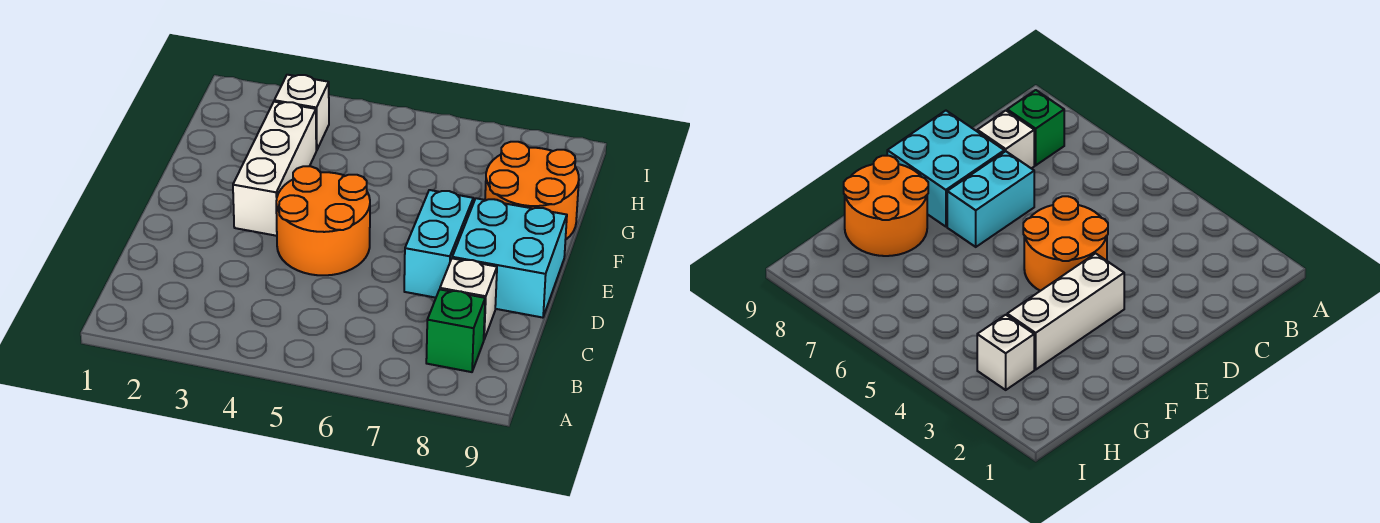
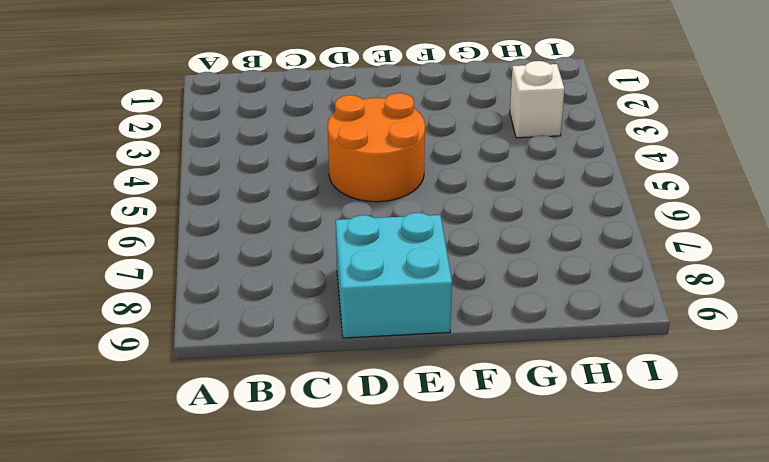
none -> green brick B8 level 1
none -> white brick C8 level 1

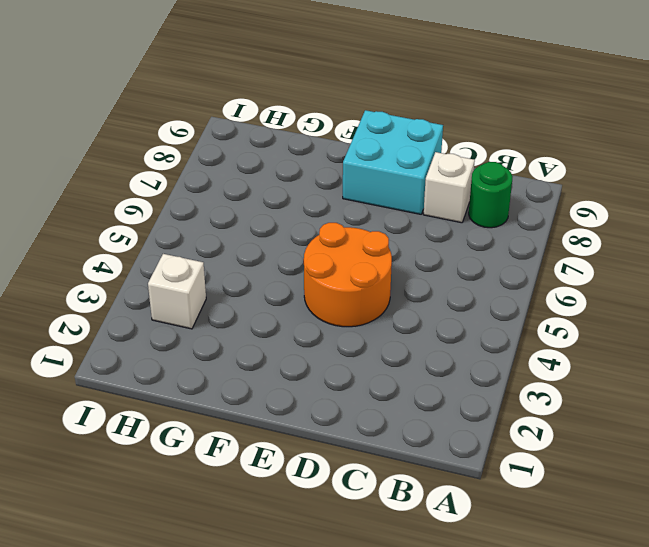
green round brick B8 level 1 -> green brick B8 level 1
none -> cyan brick D7:E7 level 1
none -> white brick E3:G3 level 1

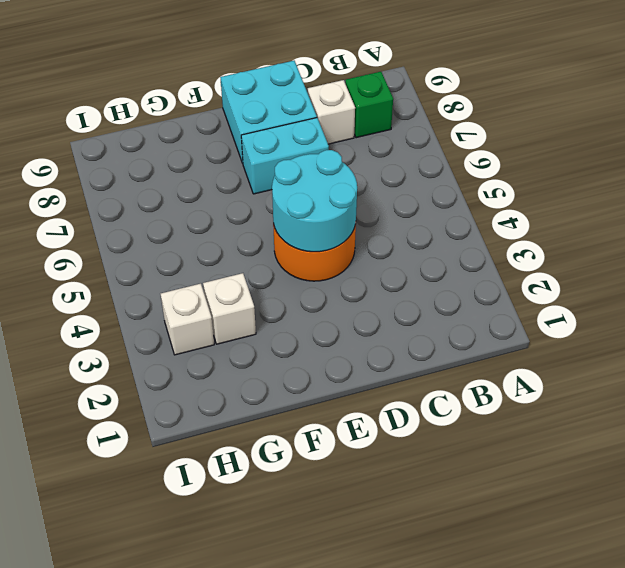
cyan round brick D4:E5 level 2 -> none
white brick G3 level 1 -> white brick E3:G3 level 1
none -> orange round brick F8:G9 level 1

